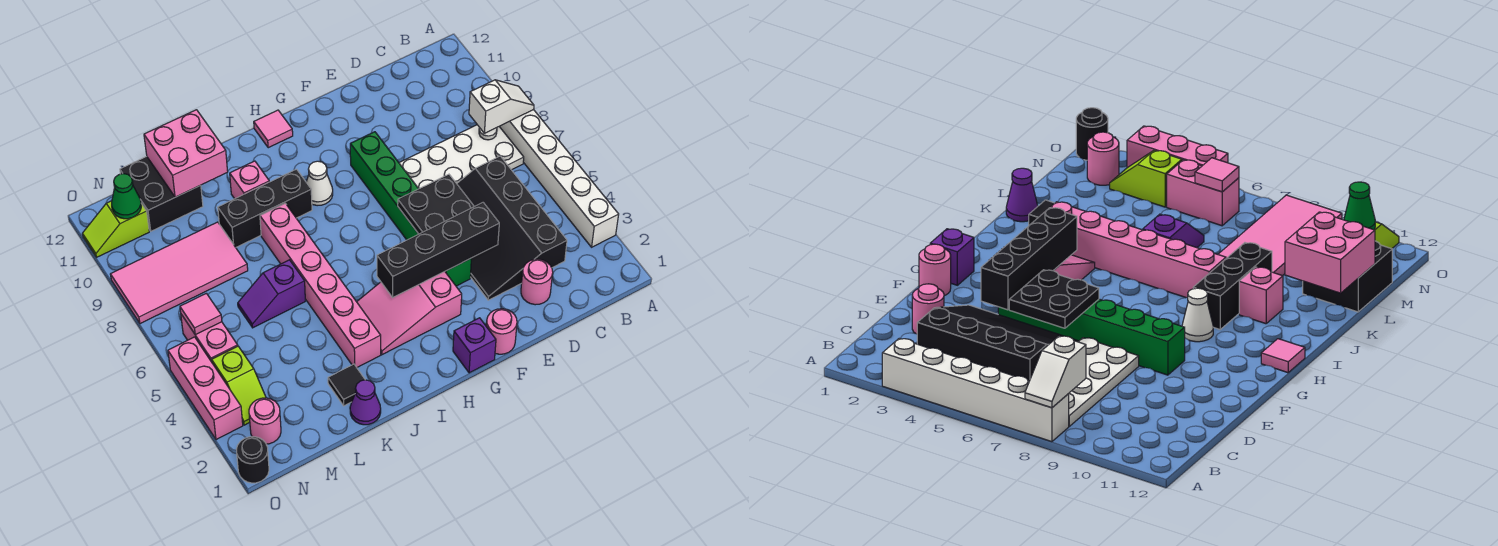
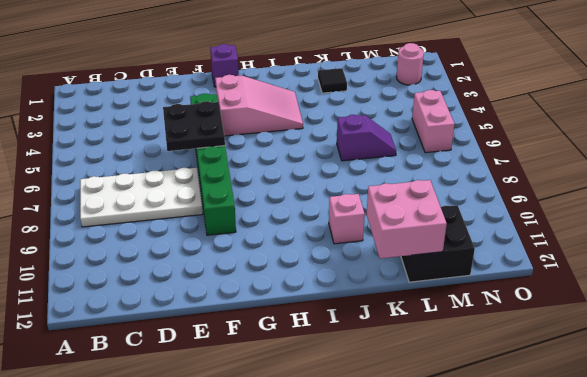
none -> white brick A3:A8 level 1
none -> black slope C3:E6 level 1 top C
none -> pink round brick D2 level 1
none -> pink round brick F1 level 1

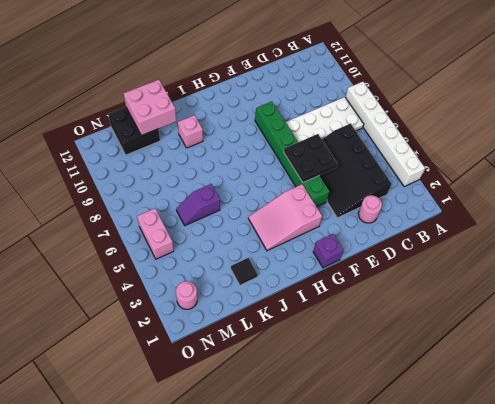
none -> pink round brick F1 level 1
none -> white cone H9 level 1
none -> pink tile H12 level 1
none -> black brick I9:K9 level 1

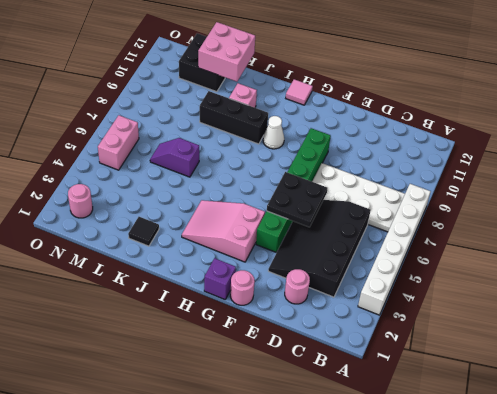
none -> pink brick J3:J8 level 1
none -> purple cone K1 level 1
none -> pink tile L8:O9 level 1
none -> lime slope N3:N4 level 1 top 4

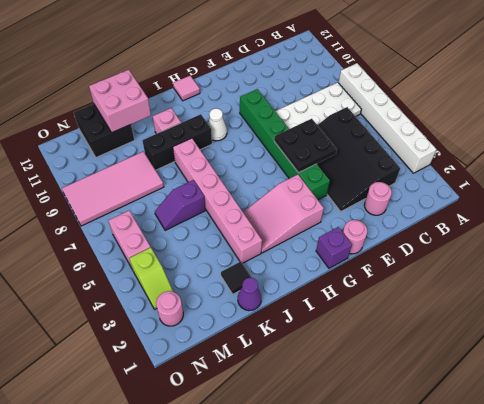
none -> lime slope N11:O11 level 1 top N
none -> black round brick O1 level 1
none -> pink brick O3:O5 level 1
none -> white slope A8:B8 level 2 top B

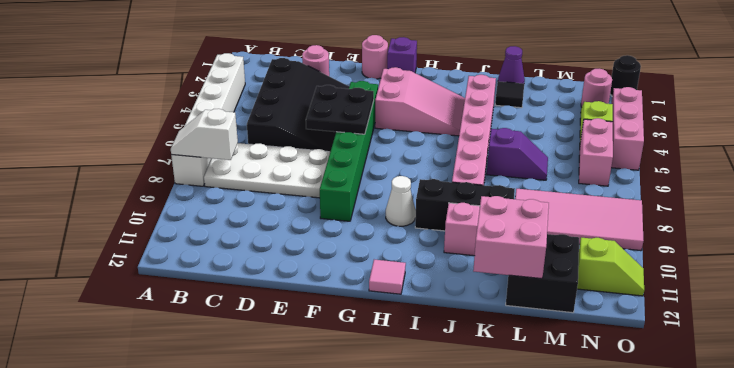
none -> black brick E4:H4 level 2
none -> pink tile N6 level 2
none -> green cone N11 level 2

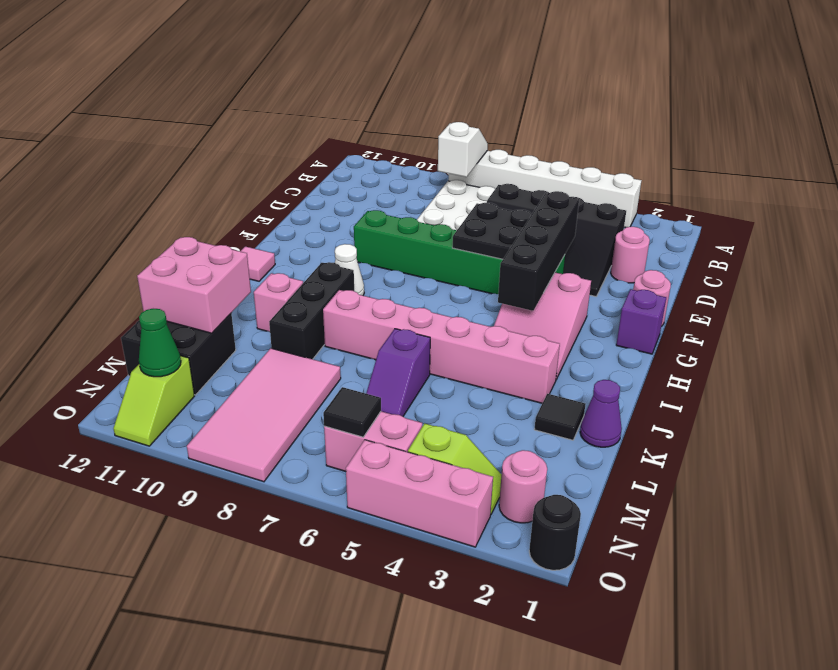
black tile N6 level 2 -> pink tile N6 level 2

